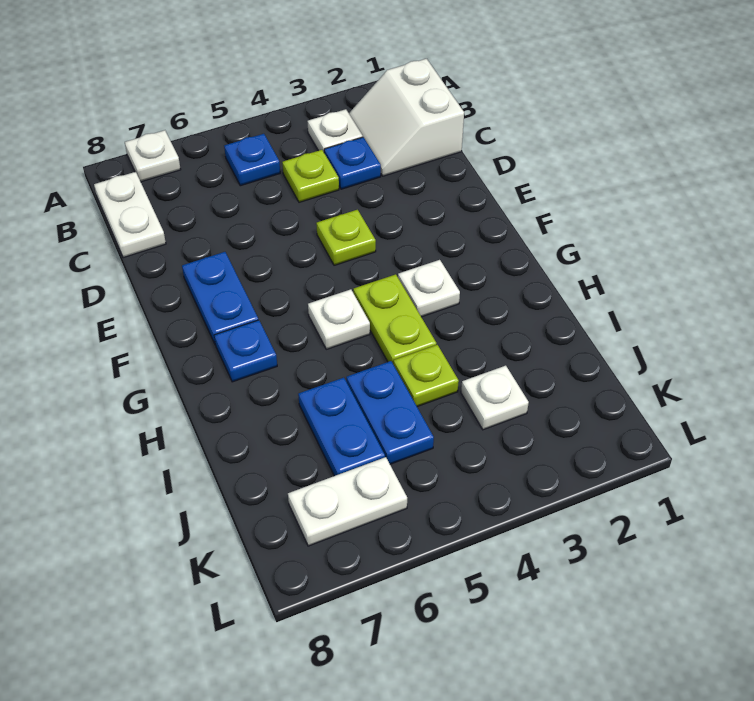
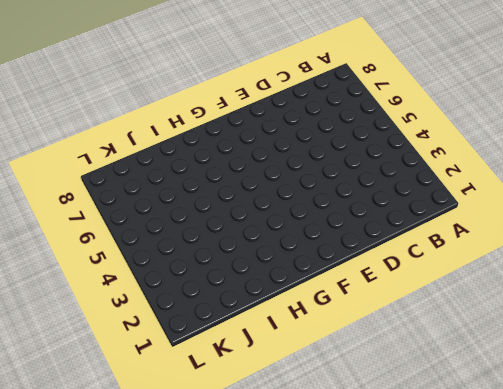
none -> white plate A7 level 1
none -> white slope B1:C2 level 1 top 1
none -> white plate B3 level 1

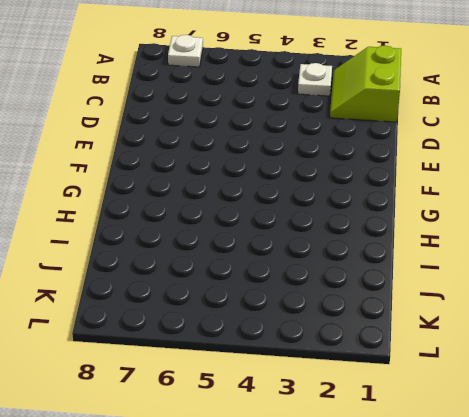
lime slope B1:C2 level 1 top 1 -> white slope B1:C2 level 1 top 1
none -> blue plate B5 level 1
none -> white plate B8:C8 level 1
none -> blue plate C3 level 1

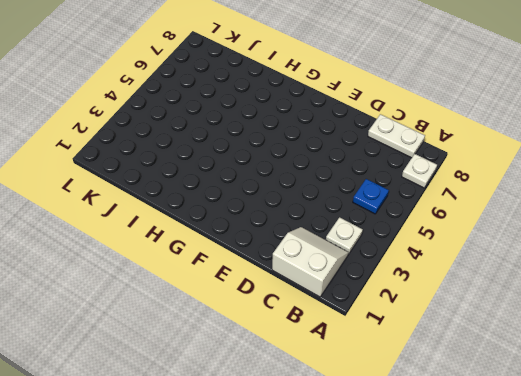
none -> blue plate C3 level 1
none -> lime plate C4 level 1
none -> lime plate E4 level 1

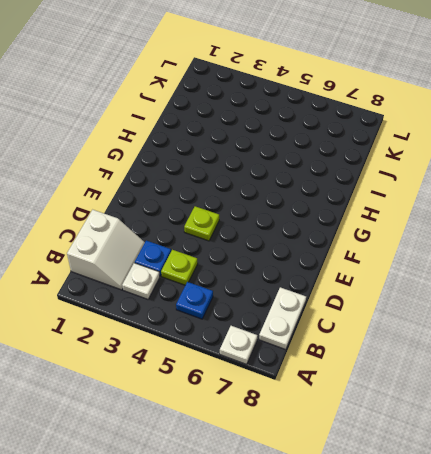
none -> blue plate E7:F7 level 1
none -> white plate G3 level 1
none -> lime plate G4:H4 level 1

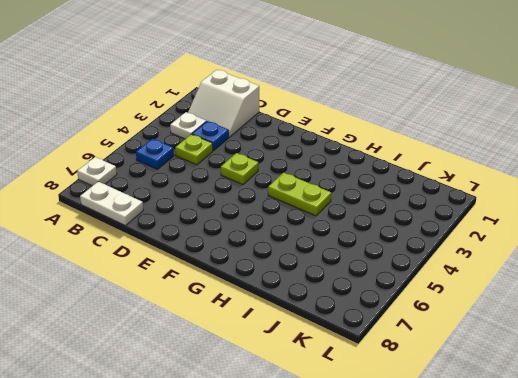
none -> blue plate E7:F7 level 1
none -> white plate G3 level 1
none -> white plate G5 level 1

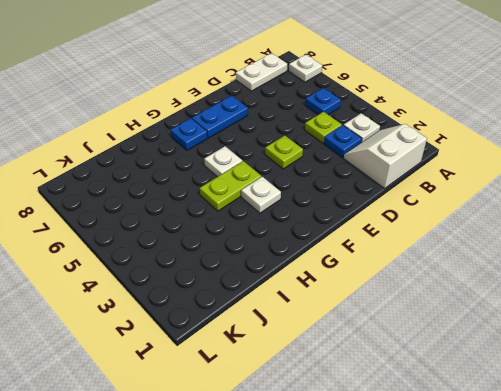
none -> lime plate I4 level 1
none -> blue plate I5:J5 level 1
none -> blue plate I6:J6 level 1

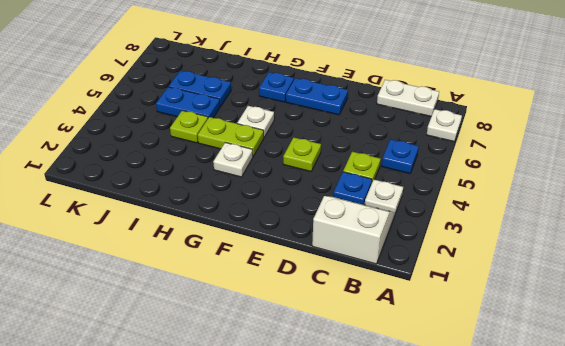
none -> white plate J3 level 1
none -> white plate K6:K7 level 1

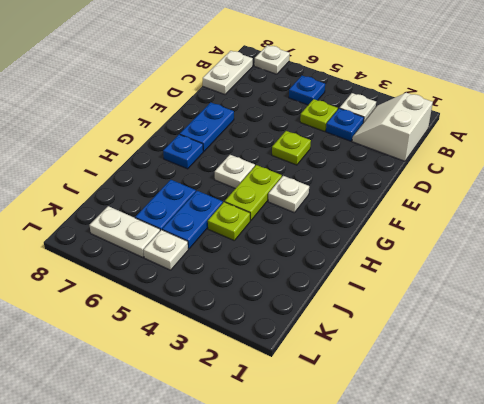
white plate K5 level 1 -> white plate J3 level 1

